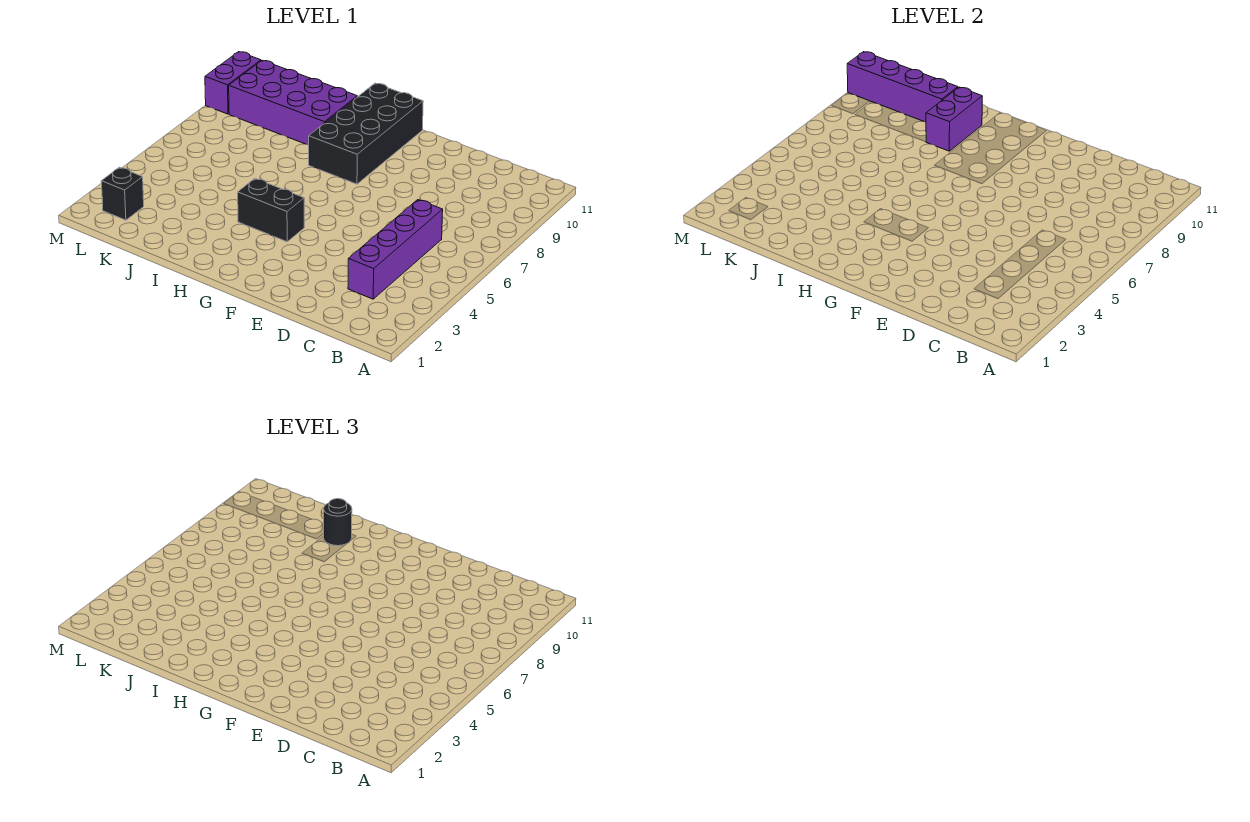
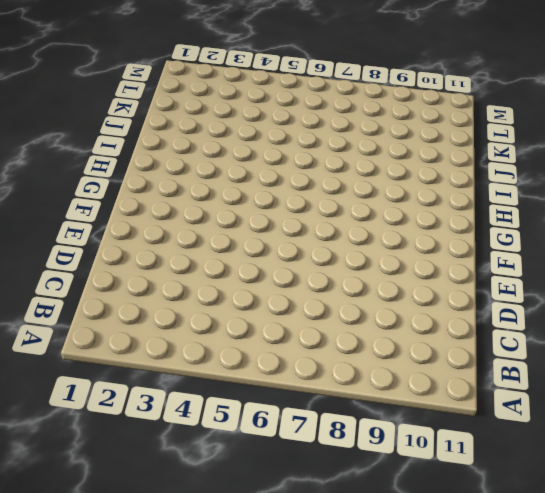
none -> purple brick C3:C6 level 1
none -> black brick G4:H4 level 1

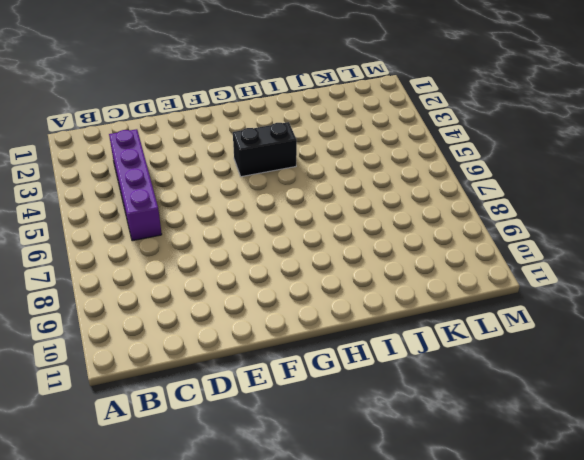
none -> black brick G8:H11 level 1
none -> purple brick I9:L10 level 1

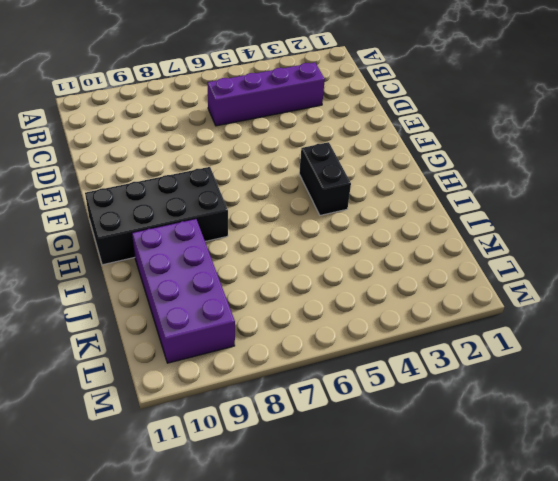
none -> black brick L2 level 1
none -> purple brick M9:M10 level 1

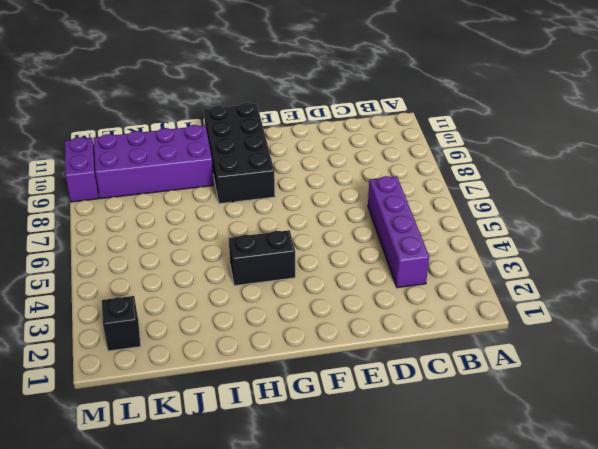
none -> purple brick I9:I10 level 2
none -> purple brick J10:M10 level 2

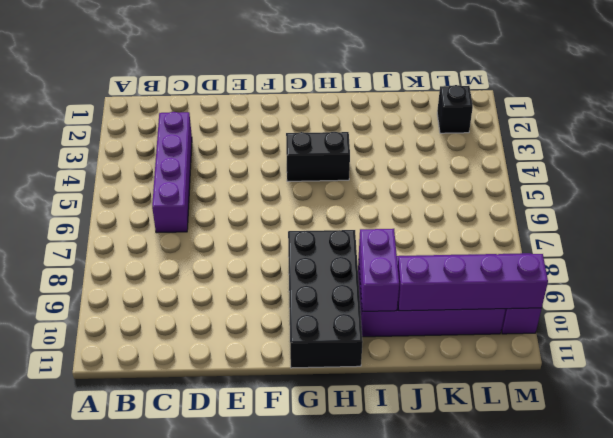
none -> black round brick I10 level 3

